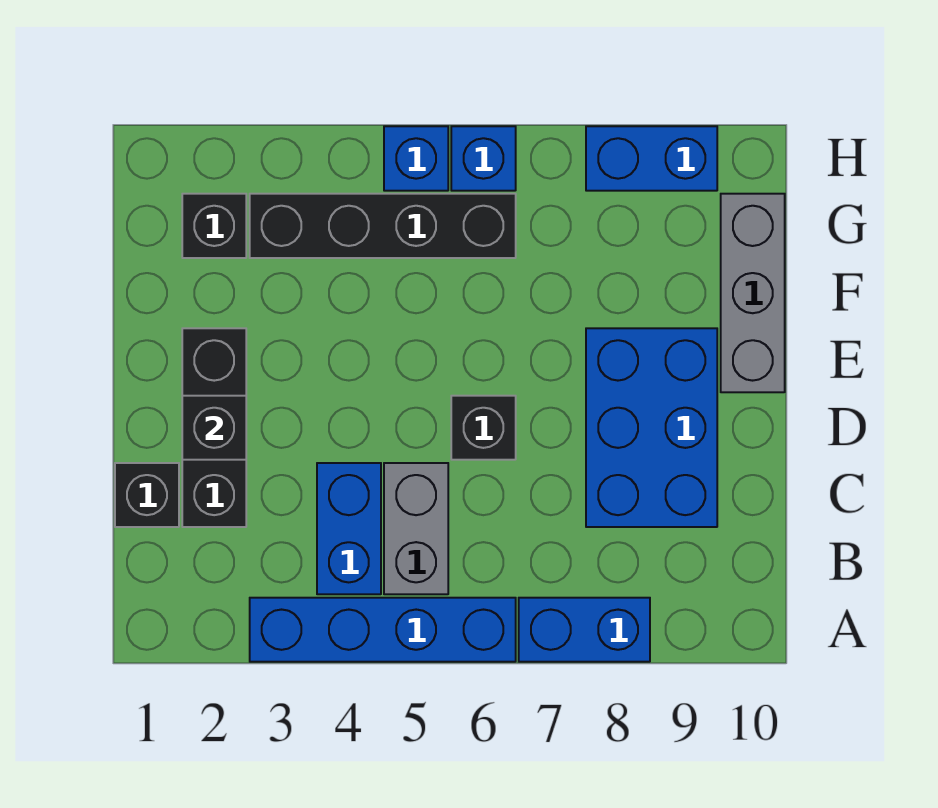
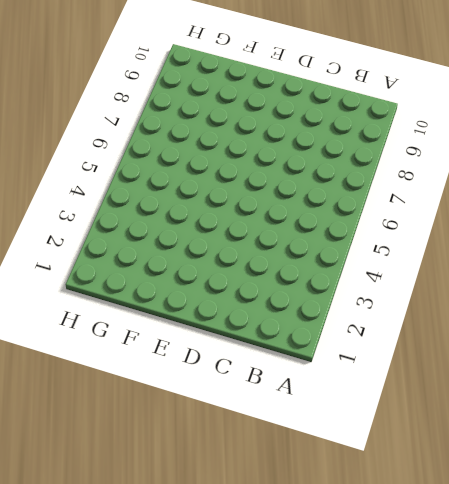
none -> blue brick A3:A6 level 1
none -> blue brick A7:A8 level 1
none -> blue brick B4:C4 level 1

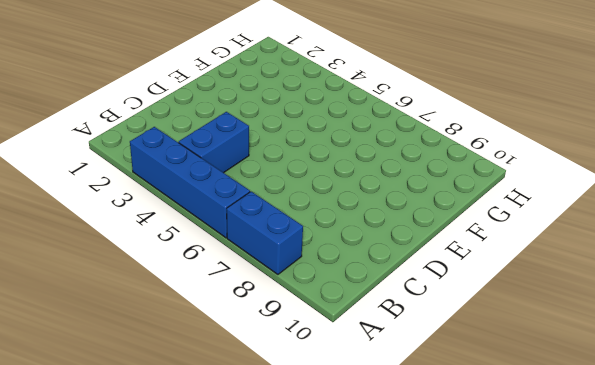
none -> grey brick B5:C5 level 1
none -> black brick C1 level 1
none -> black brick C2:E2 level 1

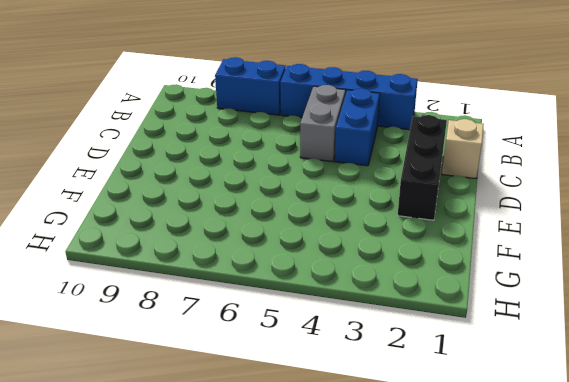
tan brick C1 level 1 -> black brick C1 level 1
none -> blue brick C8:E9 level 1
none -> black brick D6 level 1
none -> grey brick E10:G10 level 1

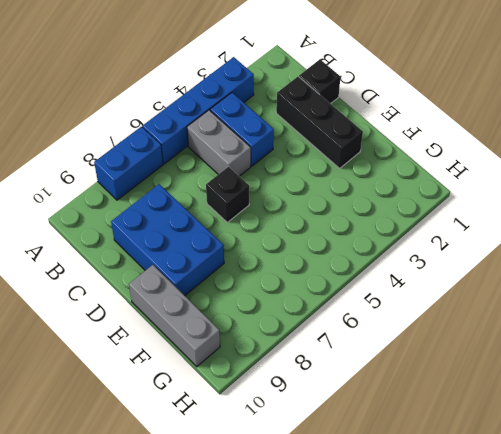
none -> black brick G2 level 1
none -> black brick G3:G6 level 1
none -> blue brick H5 level 1

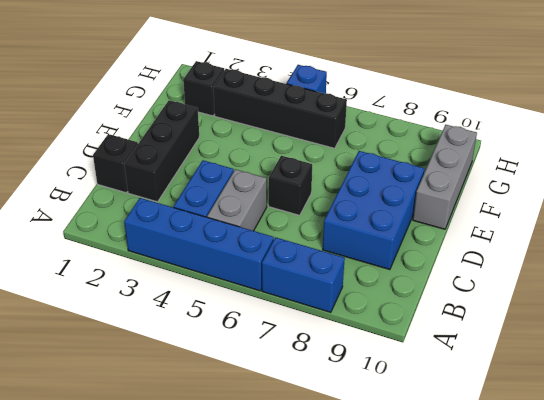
none -> blue brick H6 level 1
none -> blue brick H8:H9 level 1
none -> black brick D2 level 2

